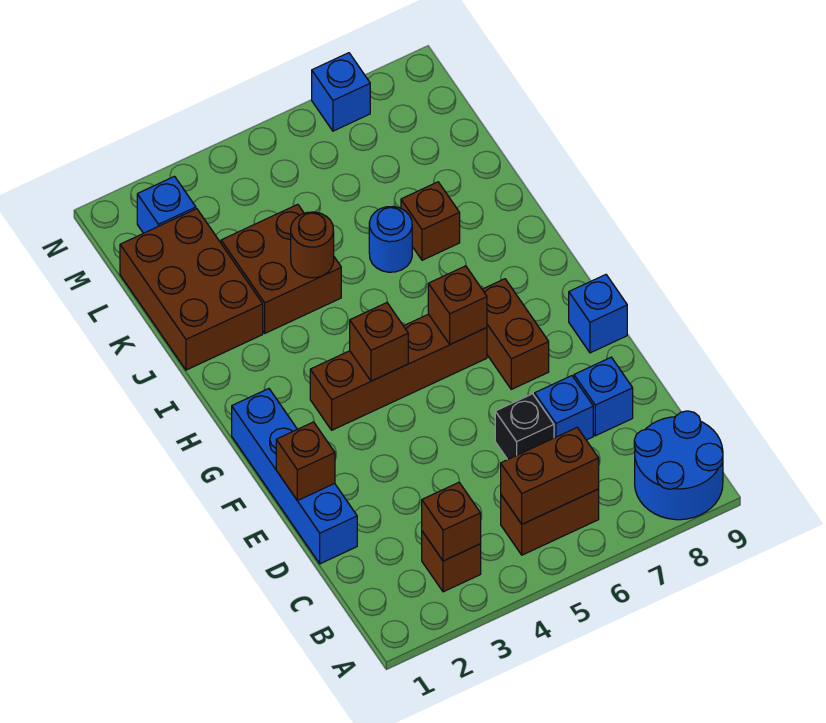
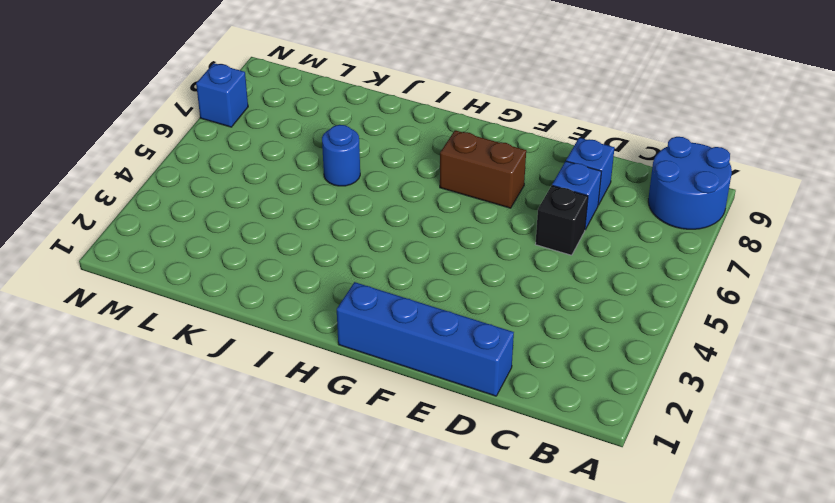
none -> brown brick B3 level 1
none -> brown brick B5:B6 level 1
none -> blue brick F9 level 1

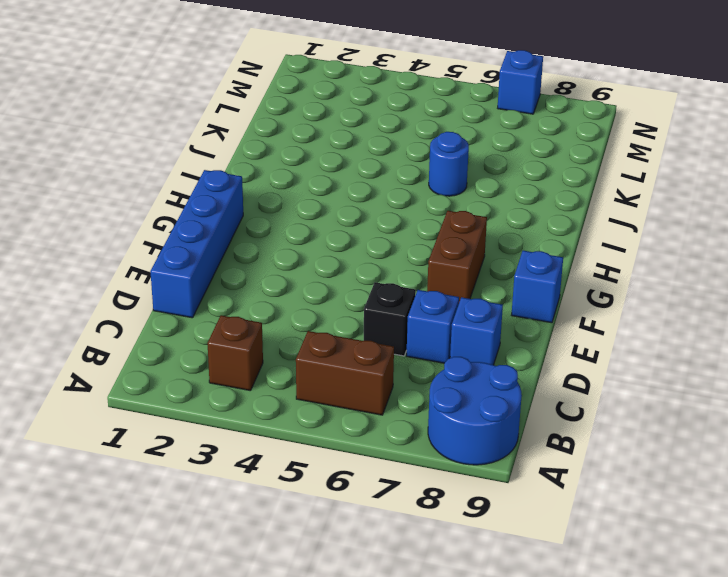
none -> brown brick G3:G6 level 1
none -> brown brick J1:L2 level 1
none -> brown brick J3:K4 level 1

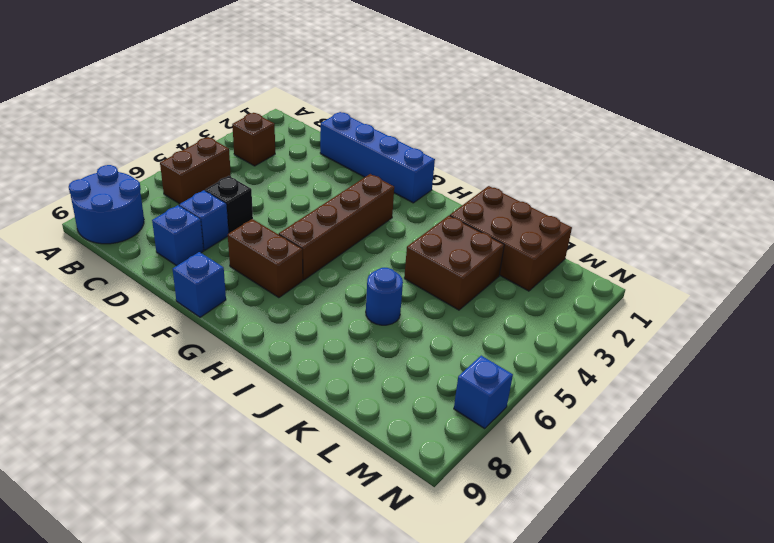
none -> brown brick J7 level 1
none -> blue brick M2 level 1
none -> brown brick B3 level 2

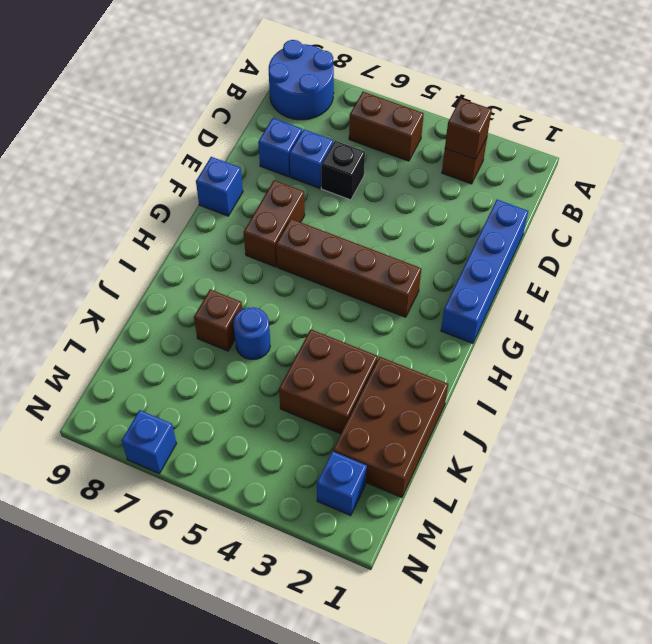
none -> brown brick B5:B6 level 2
none -> brown brick E1 level 2
none -> brown brick G4 level 2

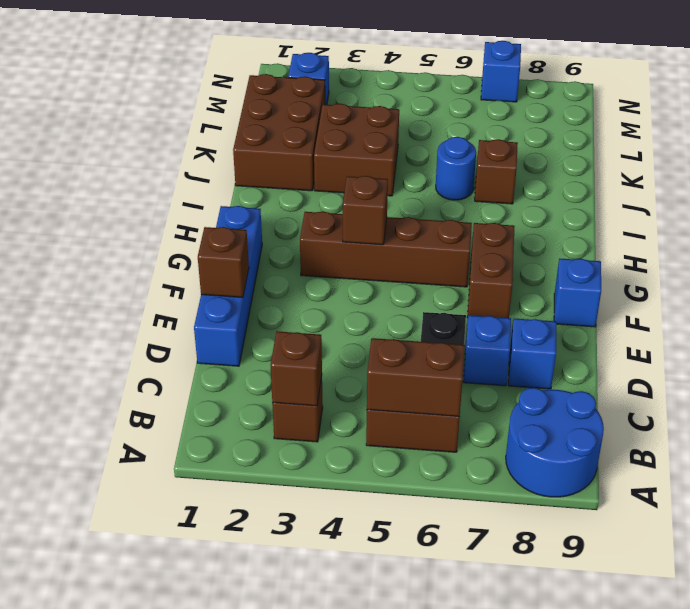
none -> brown brick G6 level 2
none -> brown round brick J4 level 2

